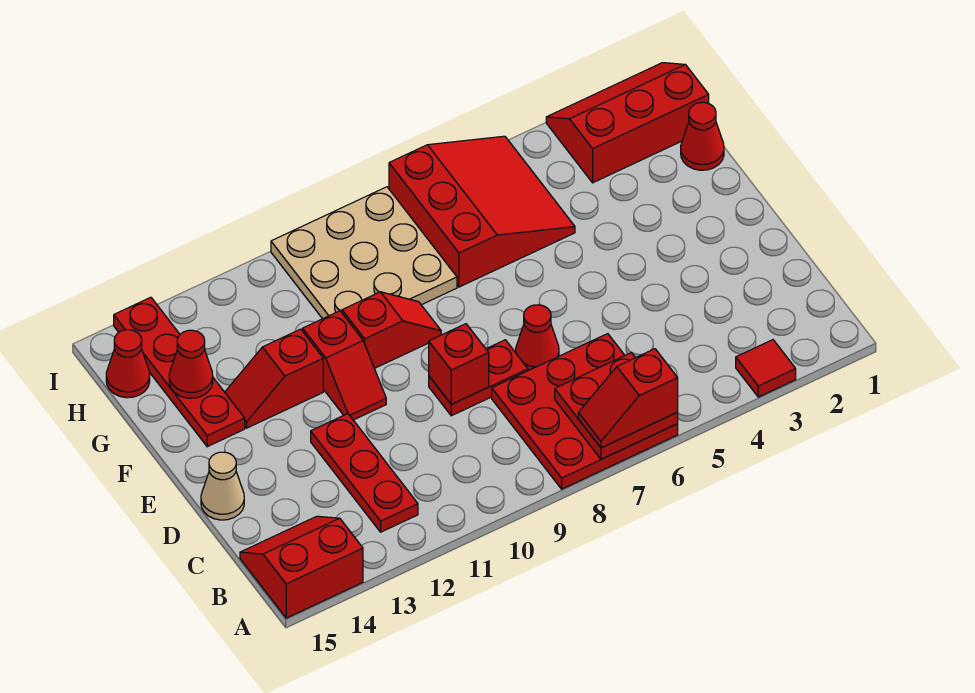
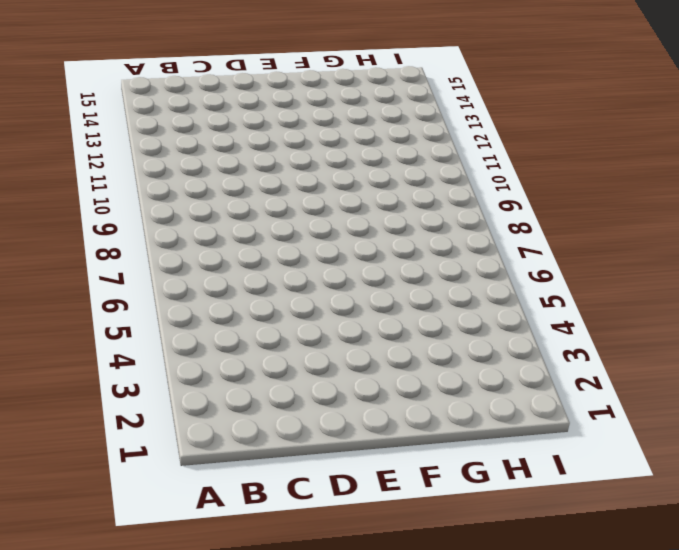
none -> red tile A3 level 1
none -> red plate A6:C8 level 1
none -> red slope A14:B15 level 1 top A

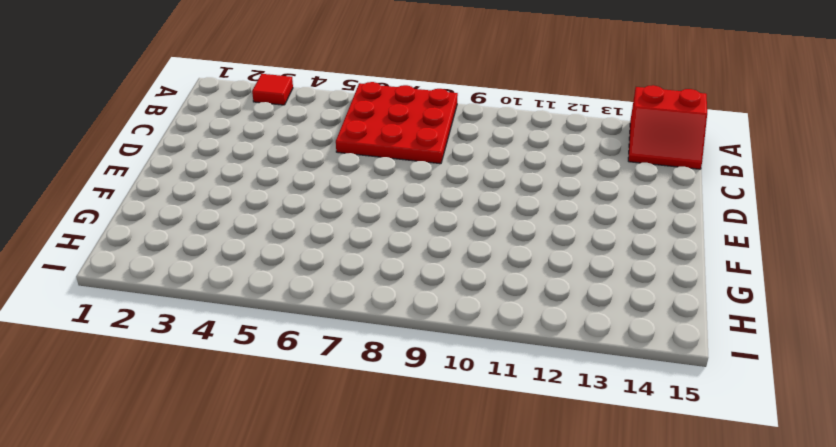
none -> red plate B12:D12 level 1
none -> red cone D7 level 1
none -> red plate D8:D9 level 1

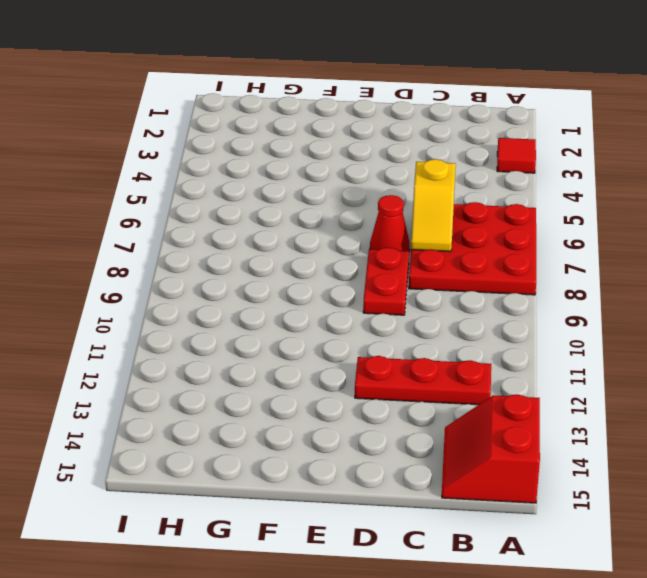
yellow slope C6:C7 level 2 top 6 -> none
none -> tan cone D15 level 1
none -> red slope E11:F11 level 1 top F
none -> red slope F9:F10 level 1 top 10

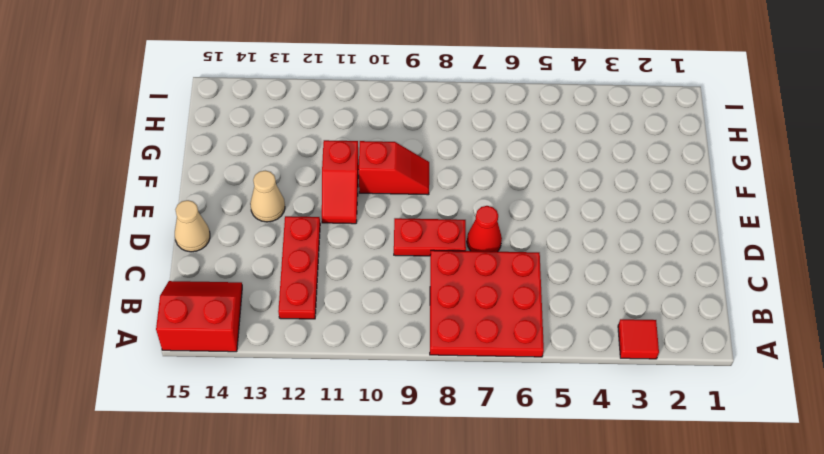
tan cone E13 level 1 -> none
none -> red slope F12:F13 level 1 top 12
none -> red plate F14:I14 level 1
none -> red cone G1 level 1

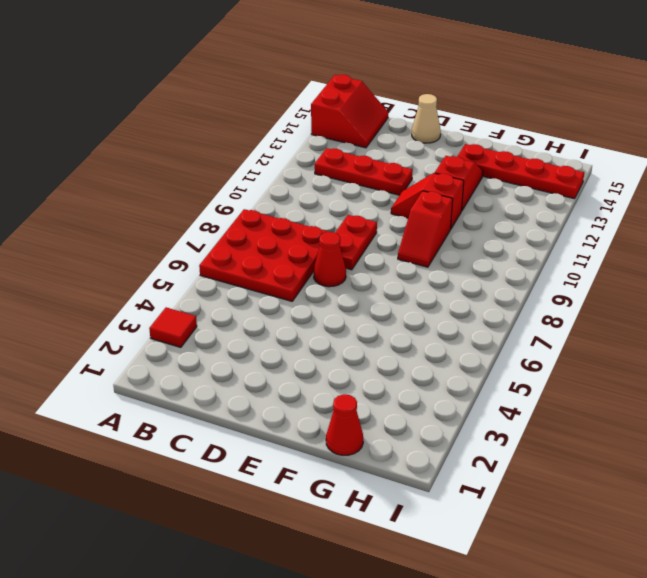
none -> red slope G5:I7 level 1 top 7
none -> tan plate G8:I10 level 1
none -> red slope H1:I3 level 1 top H

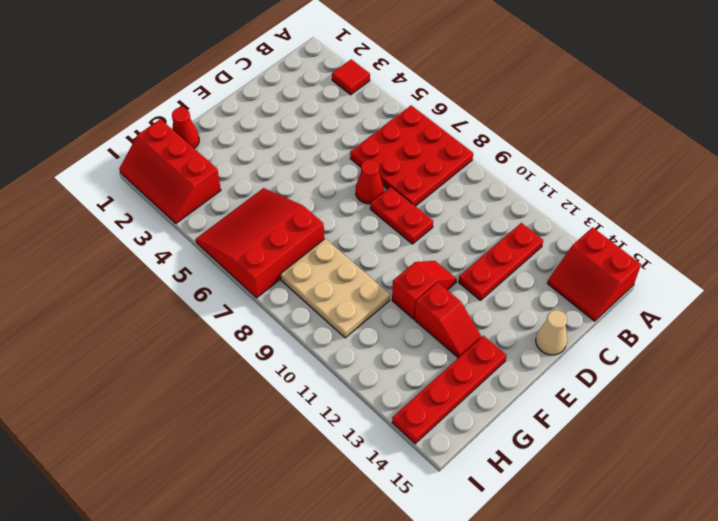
tan plate G8:H10 level 1 -> tan plate G8:I10 level 1
none -> red slope F9:F10 level 1 top 10
none -> red cone H15 level 1
none -> red plate A6:B7 level 2

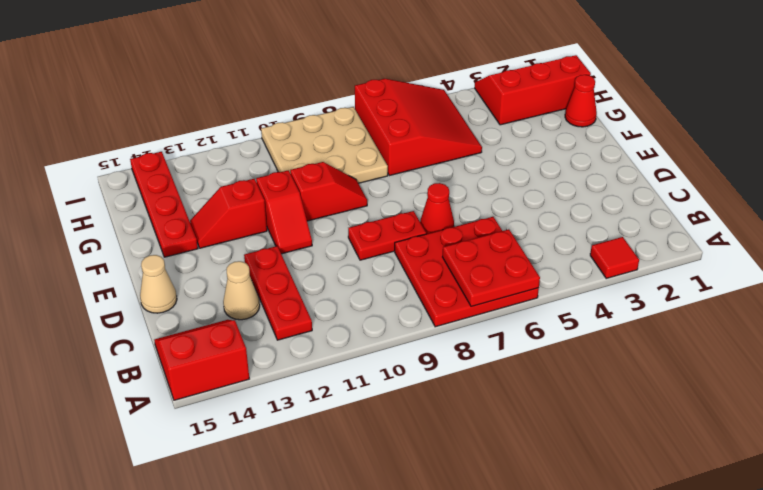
tan cone C13 level 1 -> none
none -> red cone H15 level 1
none -> red brick D9 level 2
none -> red cone G14 level 2

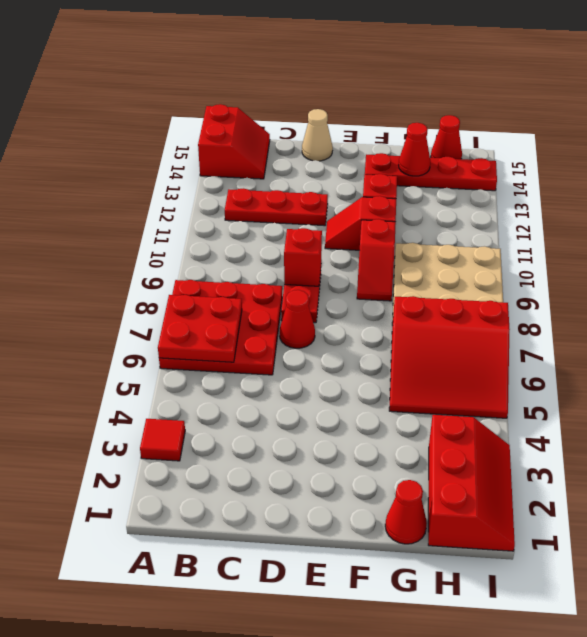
none -> red slope A6:A7 level 3 top 6

